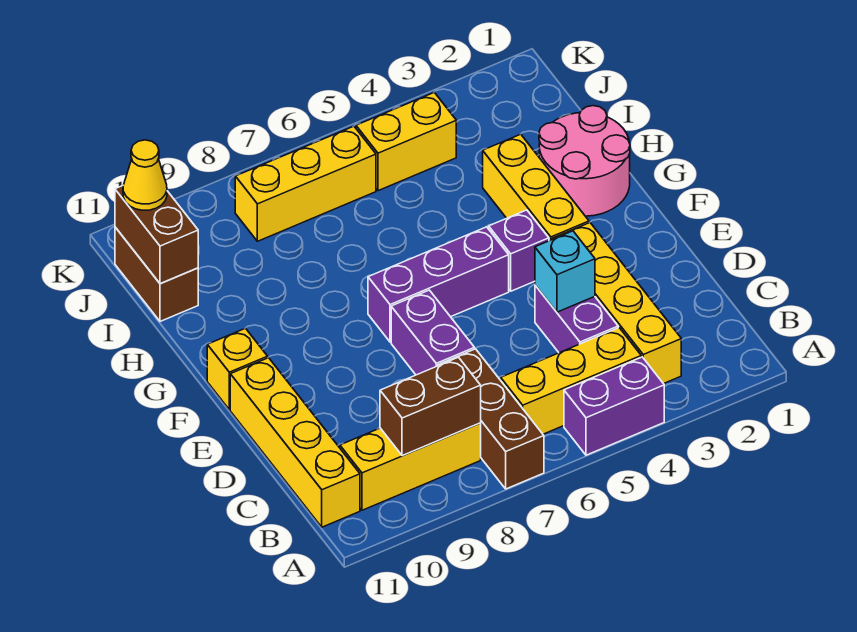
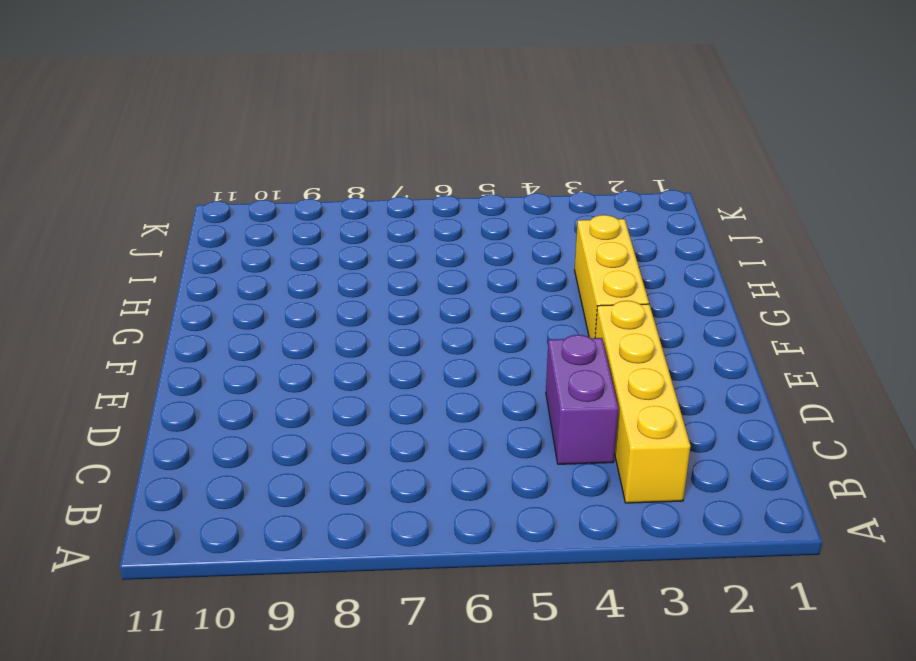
none -> purple brick A4:A5 level 1
none -> brown brick A7:C7 level 1
none -> yellow brick B4:B6 level 1

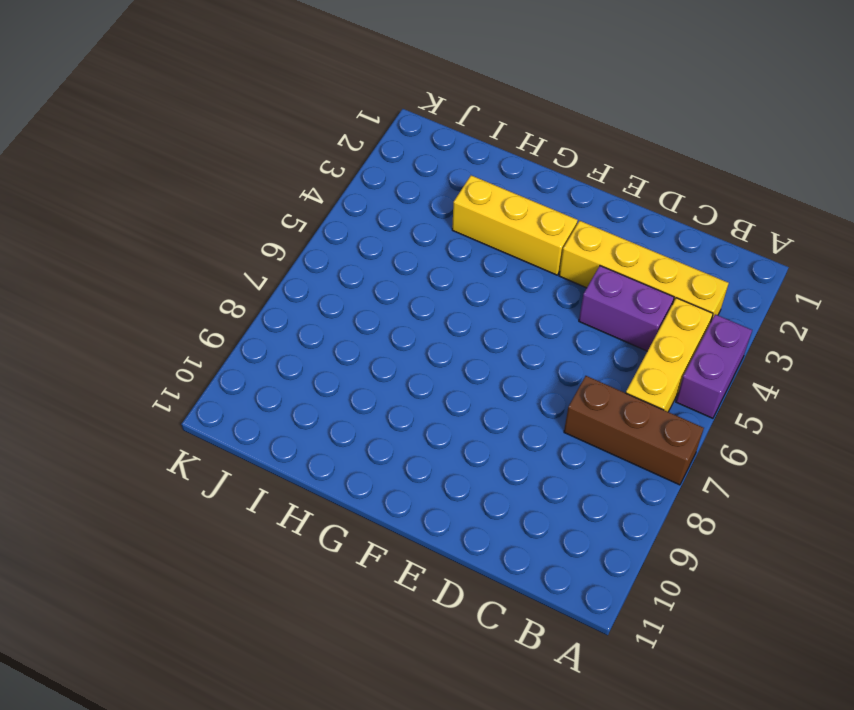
none -> yellow brick B8:B10 level 1
none -> yellow brick B11:E11 level 1
none -> purple brick D7:E7 level 1

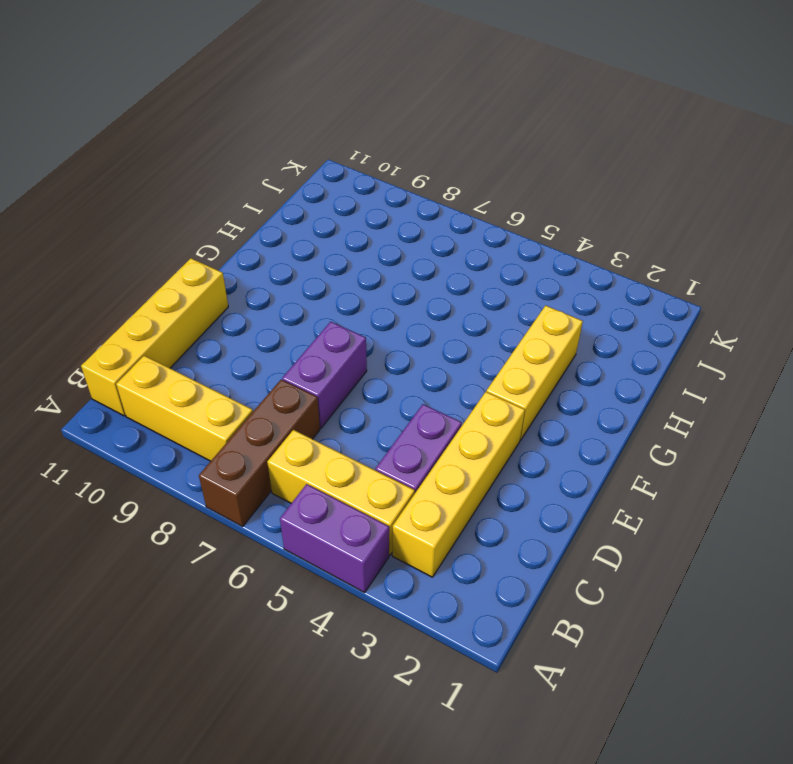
none -> purple brick F4 level 1
none -> purple brick F5:F7 level 1
none -> yellow brick F11 level 1

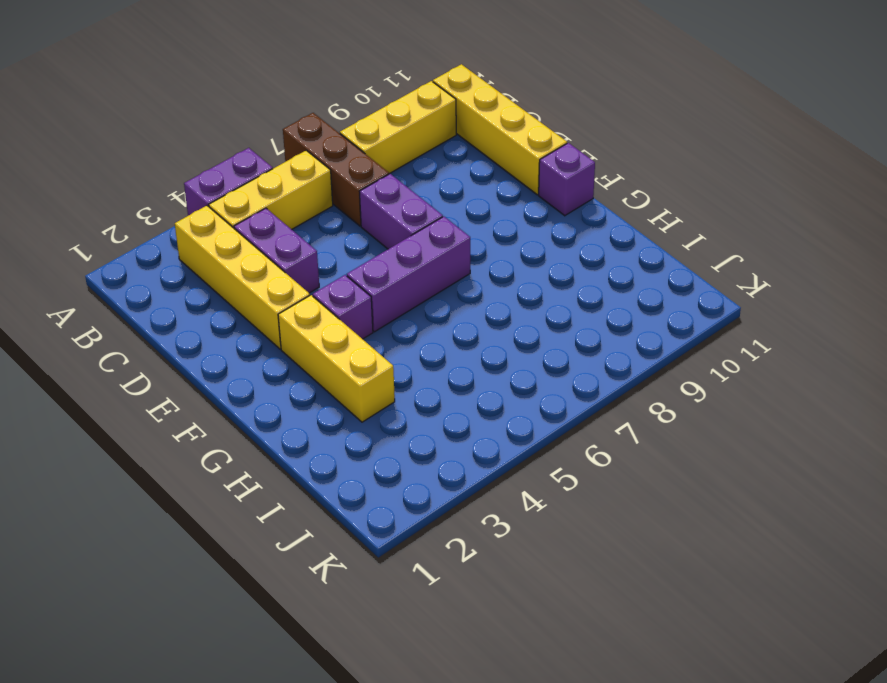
purple brick F11 level 1 -> yellow brick F11 level 1
none -> pink round brick G1:H2 level 1
none -> brown brick I11:J11 level 1
none -> yellow brick J4:J5 level 1

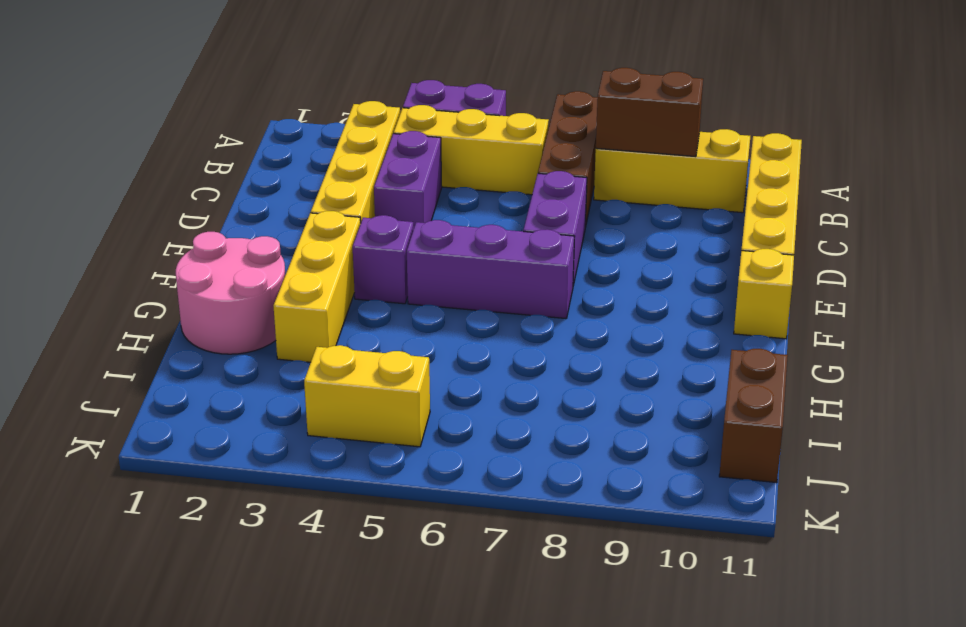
none -> yellow brick J6:J8 level 1
none -> cyan brick D4 level 2
none -> brown brick I11:J11 level 2

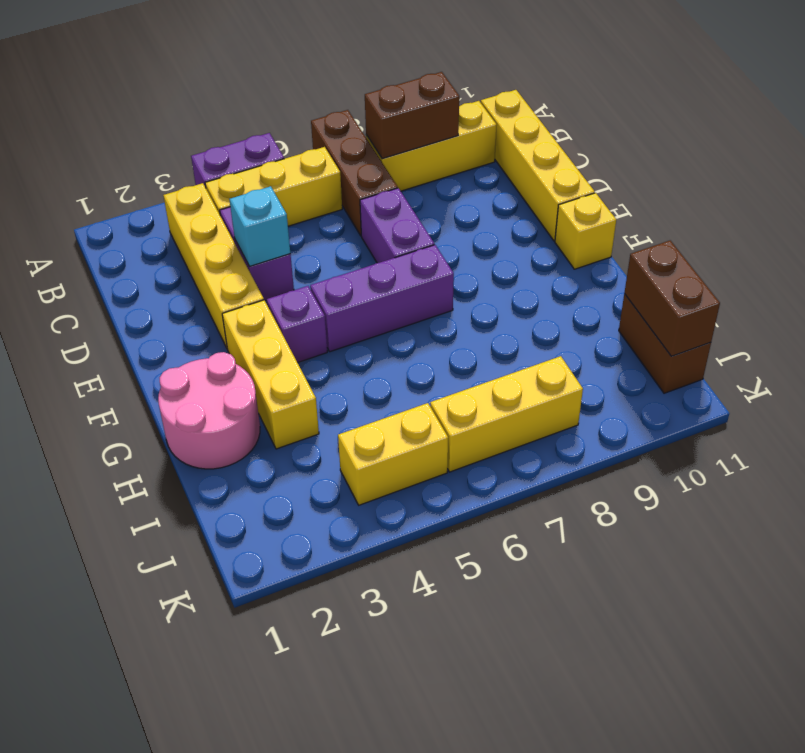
none -> yellow cone J11 level 3

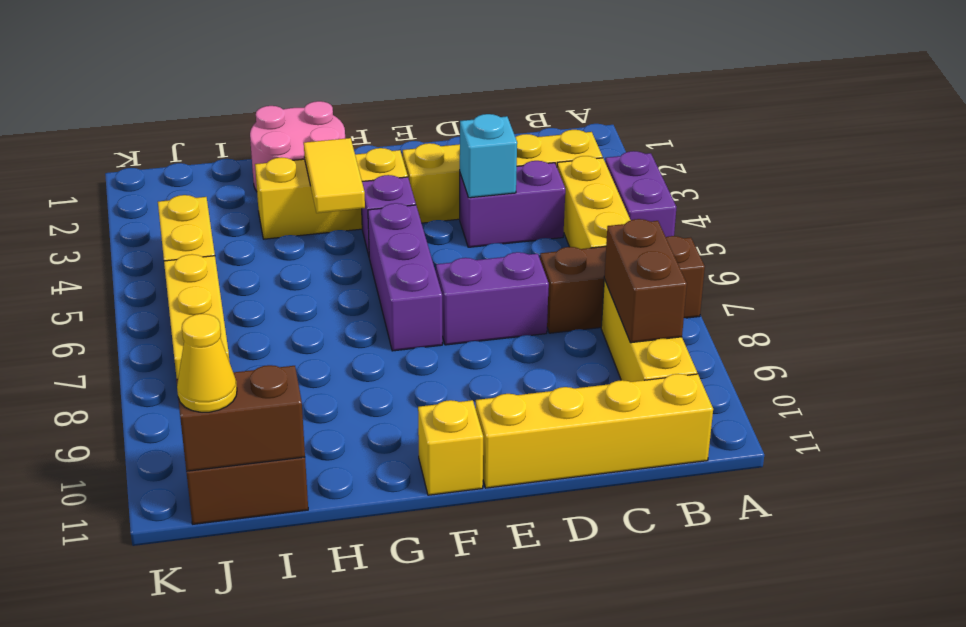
yellow tile G3:G4 level 2 -> none

